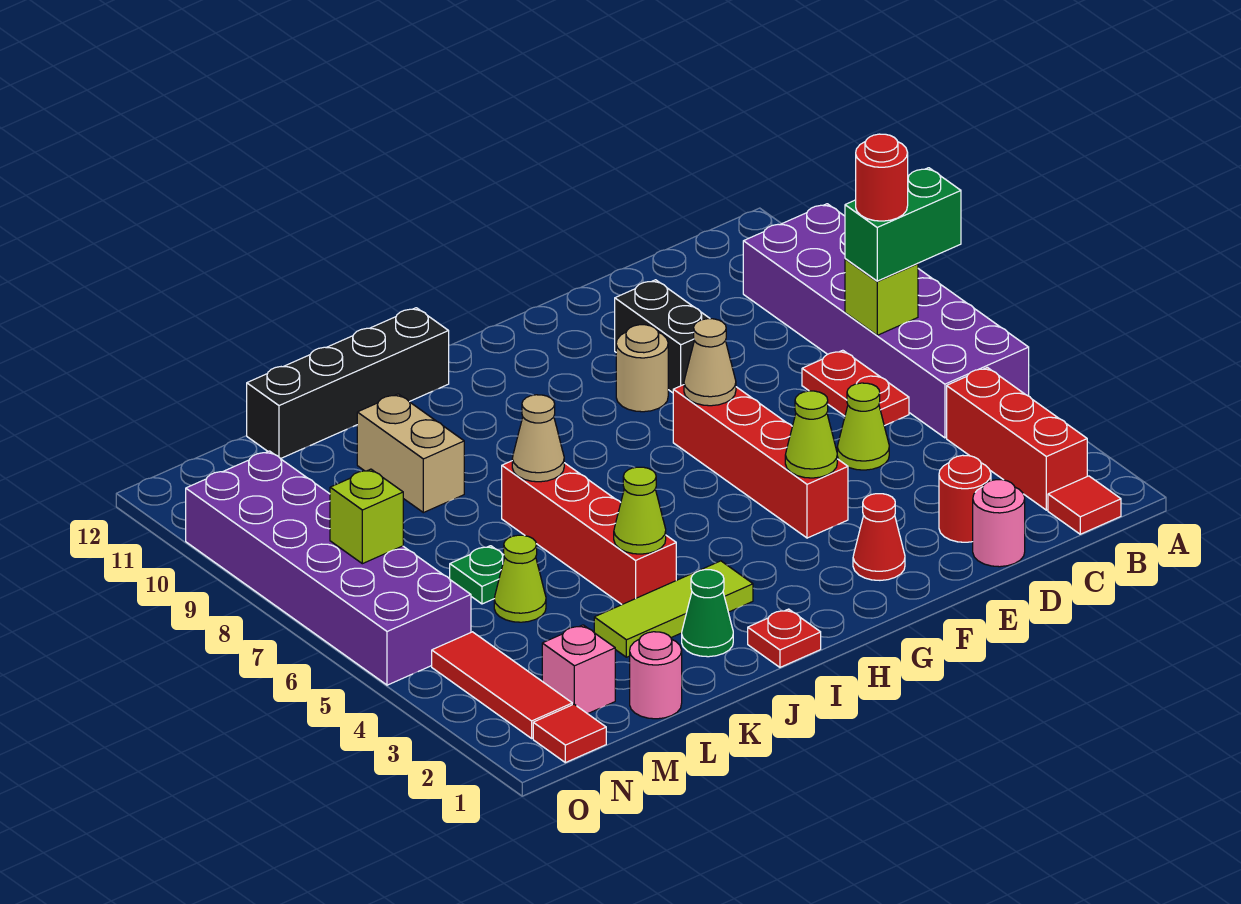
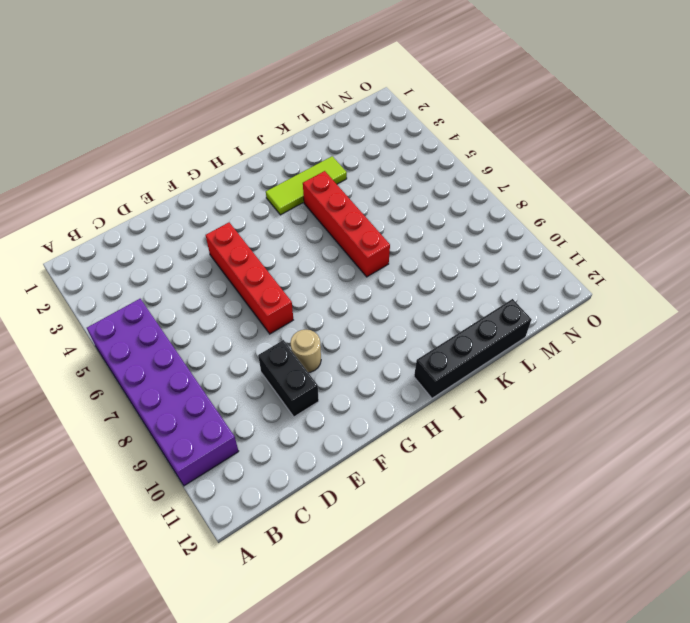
none -> red tile B1 level 1
none -> red brick B2:B4 level 1
none -> red plate C6:C7 level 1
none -> pink round brick D1 level 1

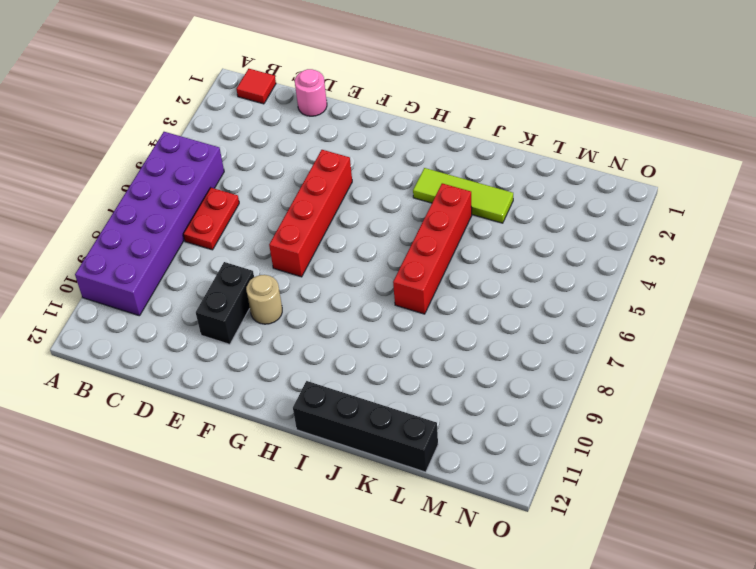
none -> red brick B2:B4 level 1
none -> red round brick D2 level 1
none -> lime cone D5 level 1
none -> red cone F2 level 1

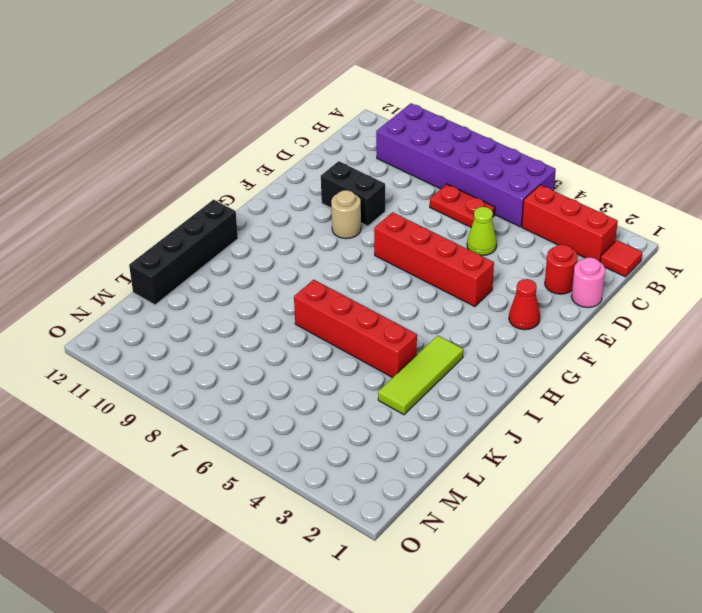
none -> red plate I1 level 1
none -> green cone J2 level 1
none -> tan brick K9:K10 level 1
none -> pink round brick L1 level 1

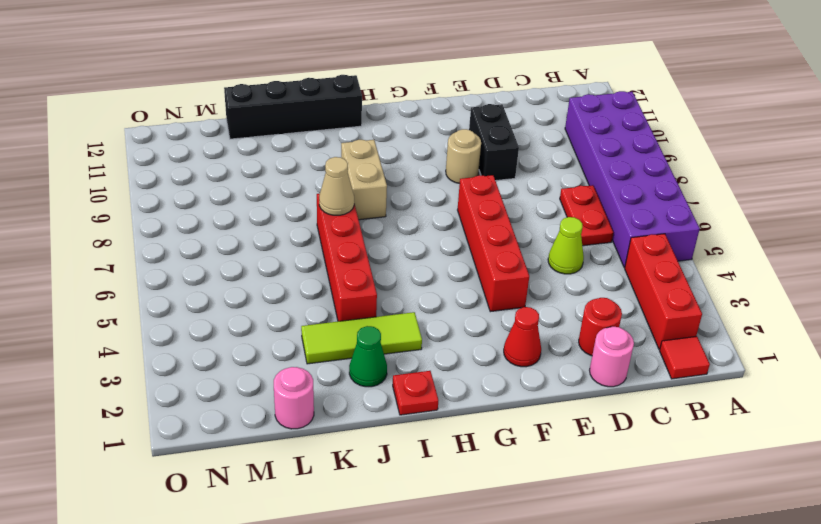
tan brick I8:I9 level 1 -> tan brick K9:K10 level 1
none -> lime cone L5 level 1
none -> green plate L6 level 1
none -> pink brick M2 level 1
none -> red tile N1 level 1

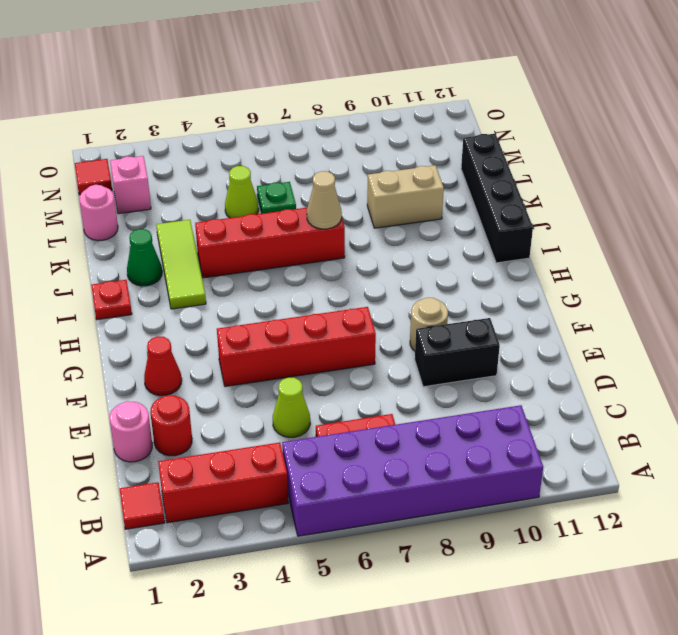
none -> red tile N2:N4 level 1
none -> purple brick N5:O10 level 1
none -> lime brick B7 level 2
none -> lime cone F4 level 2

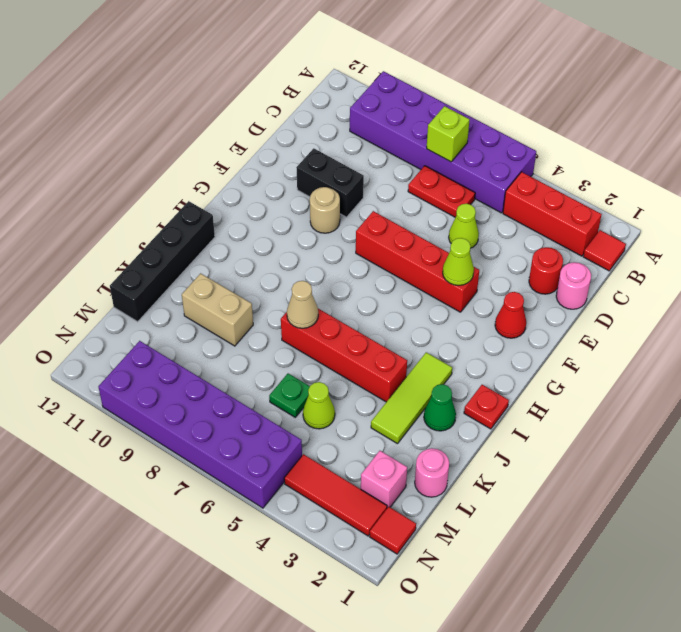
none -> tan cone F7 level 2
none -> lime cone J4 level 2
none -> lime brick N7 level 2
none -> green brick A7:B7 level 3

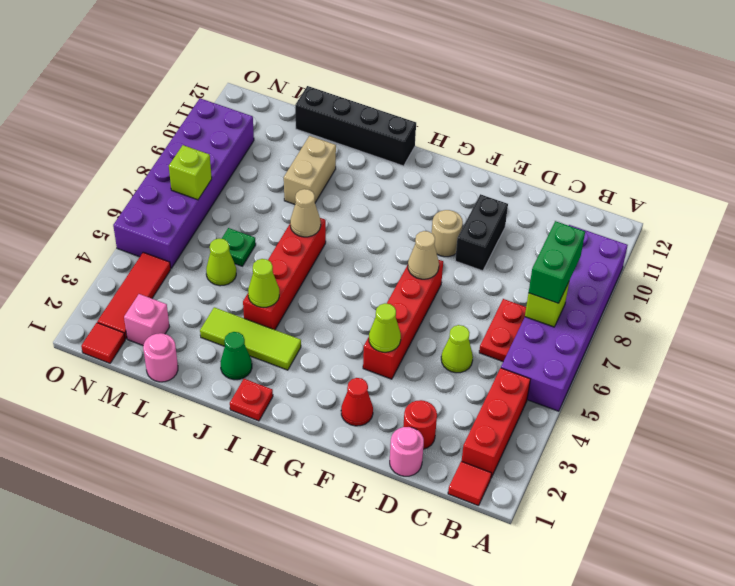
green brick B7:B8 level 3 -> green brick A7:B7 level 3
none -> red round brick B7 level 4

